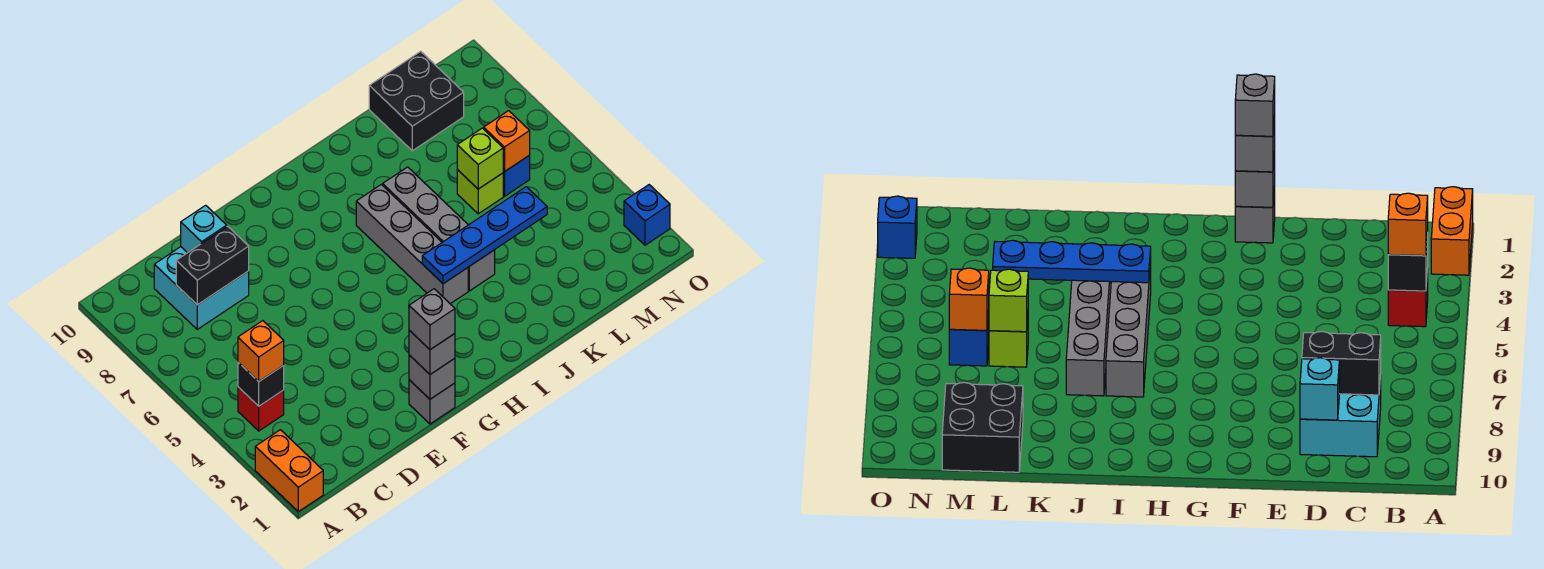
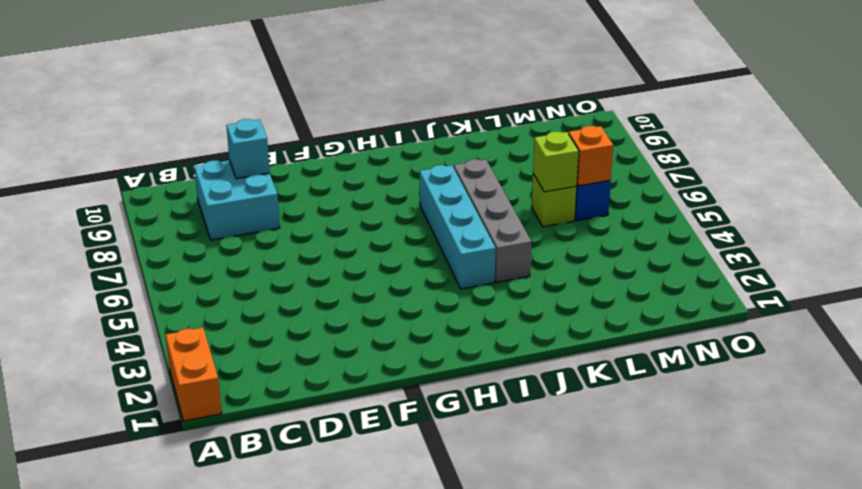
cyan brick I4:I7 level 1 -> grey brick I4:I7 level 1
none -> red brick B4 level 1
none -> grey brick F1 level 1
none -> black brick L9:M10 level 1

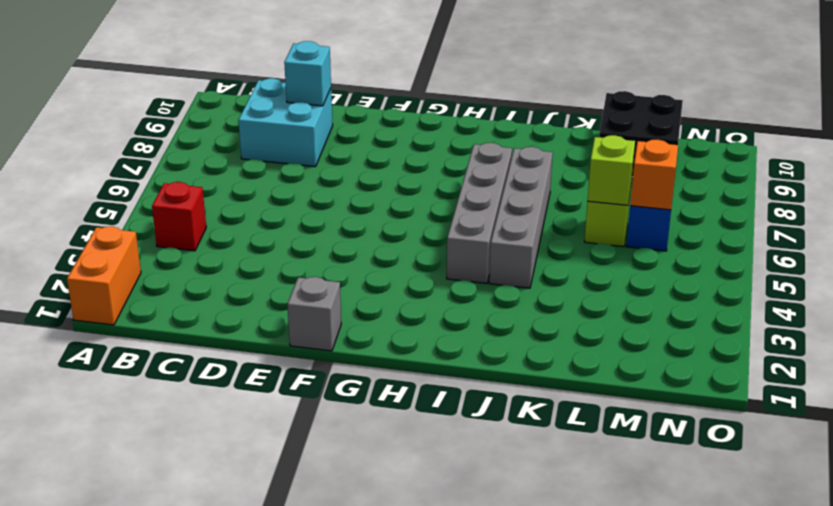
none -> blue brick O2 level 1
none -> black brick B4 level 2
none -> black brick C8:D8 level 2

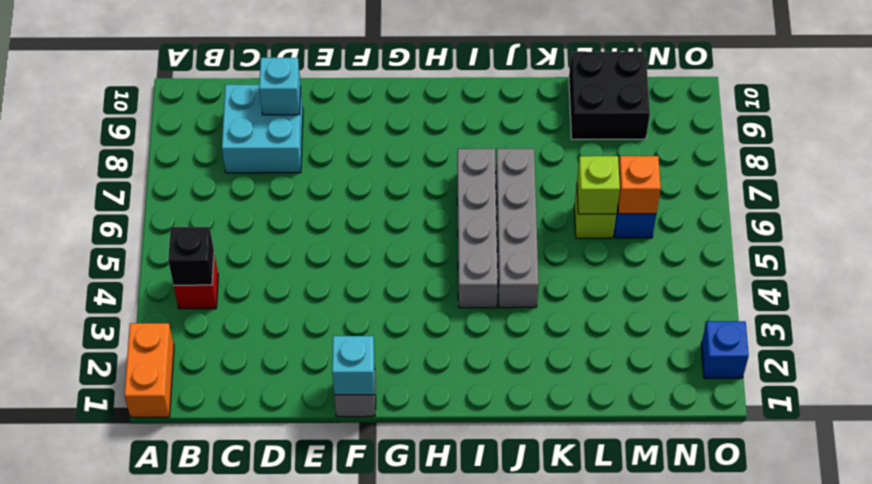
cyan brick F1 level 2 -> grey brick F1 level 2
none -> black brick C8:D8 level 2
none -> blue plate I4:L4 level 2
none -> orange brick B4 level 3

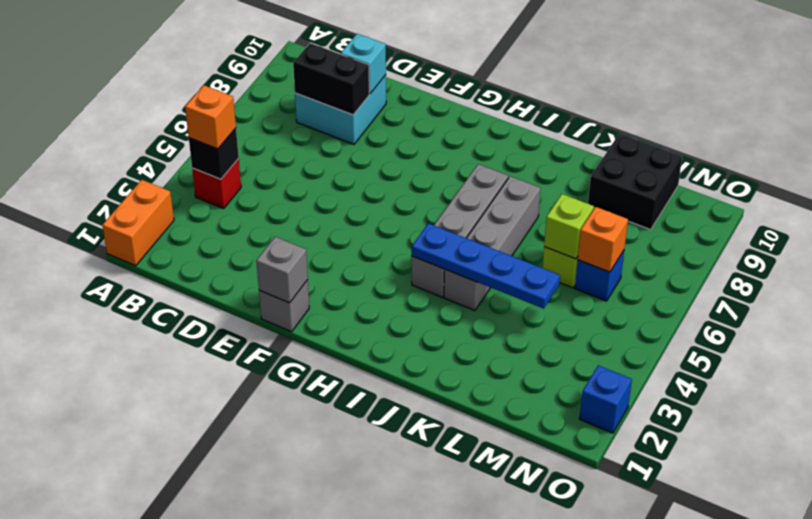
none -> grey brick F1 level 3
none -> grey brick F1 level 4

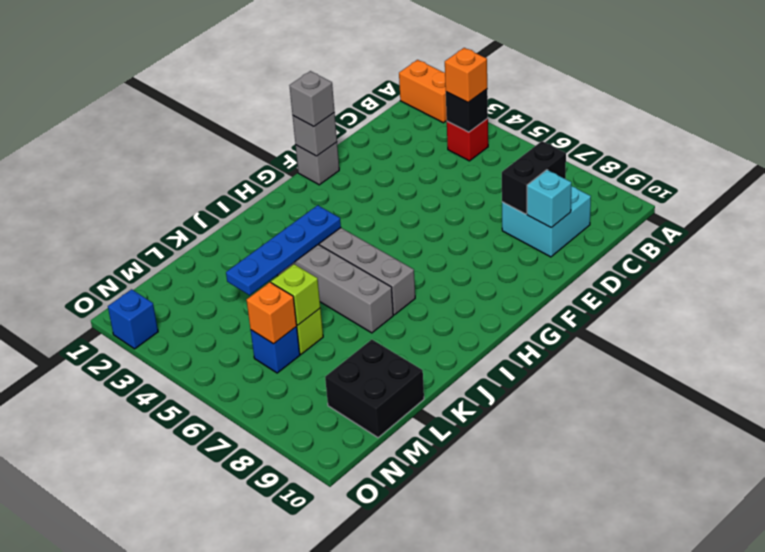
none -> grey brick F1 level 4

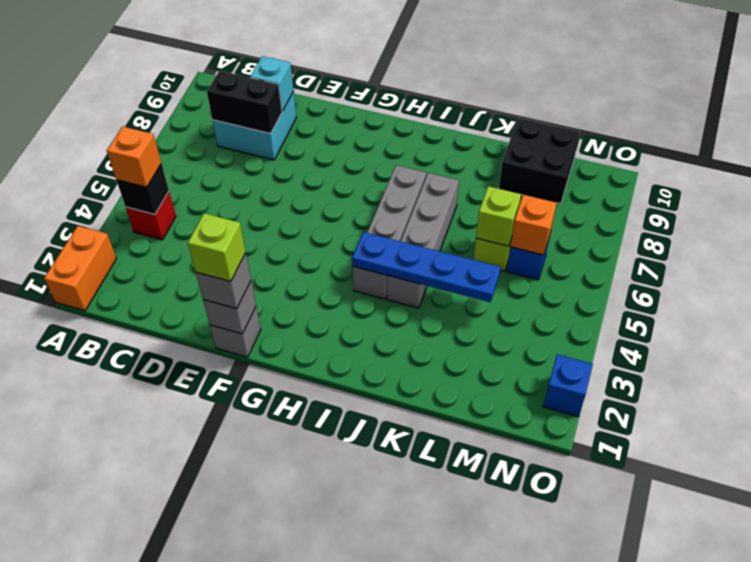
lime brick F1 level 4 -> grey brick F1 level 4

